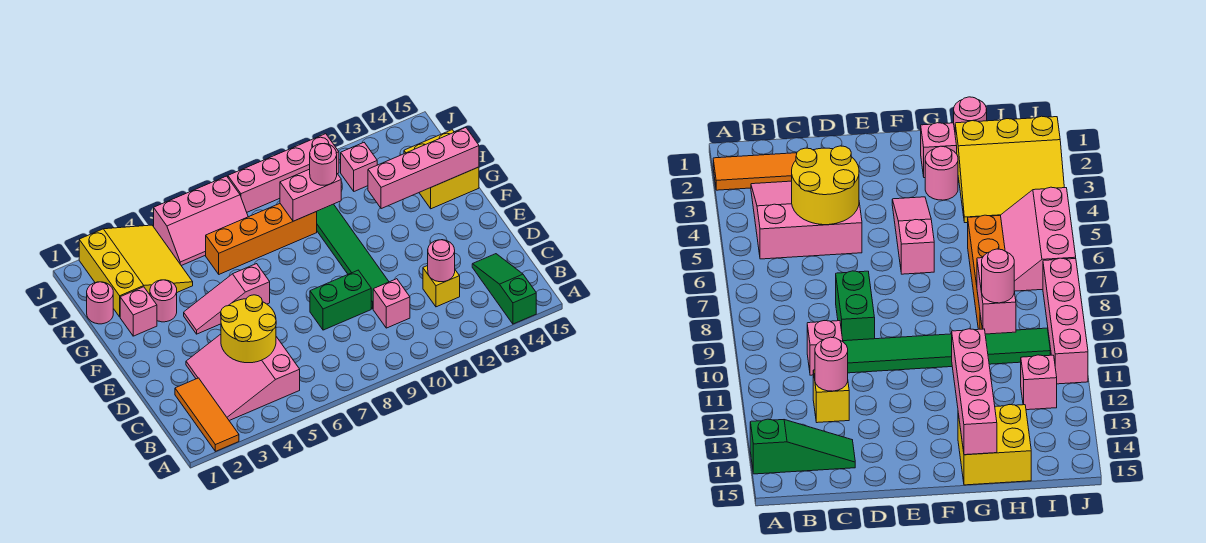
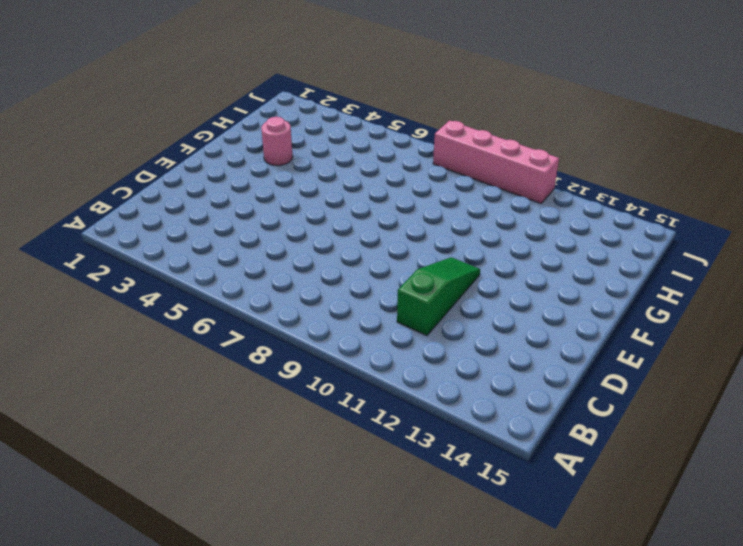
green slope C11:E11 level 1 top C -> green slope A14:C14 level 1 top A
none -> orange tile A2:C2 level 1
none -> pink slope B3:D5 level 1 top 5
none -> pink brick C10 level 1

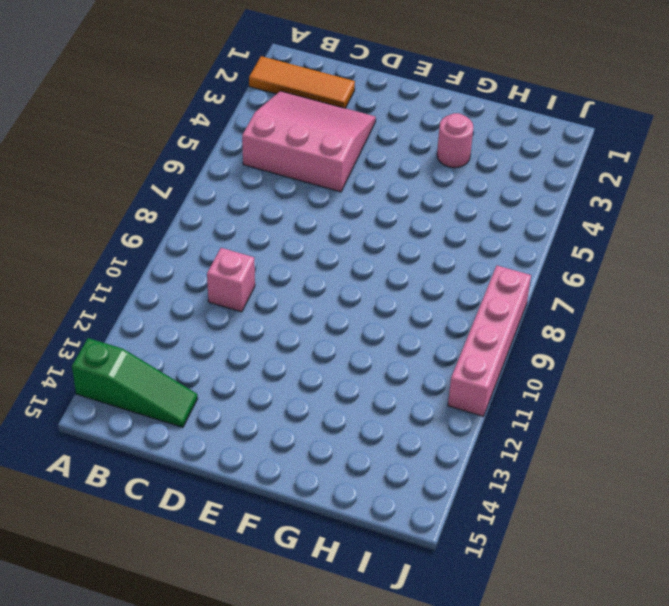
none -> yellow brick C12 level 1
none -> green brick D8:D9 level 1
none -> green tile D10:I10 level 1

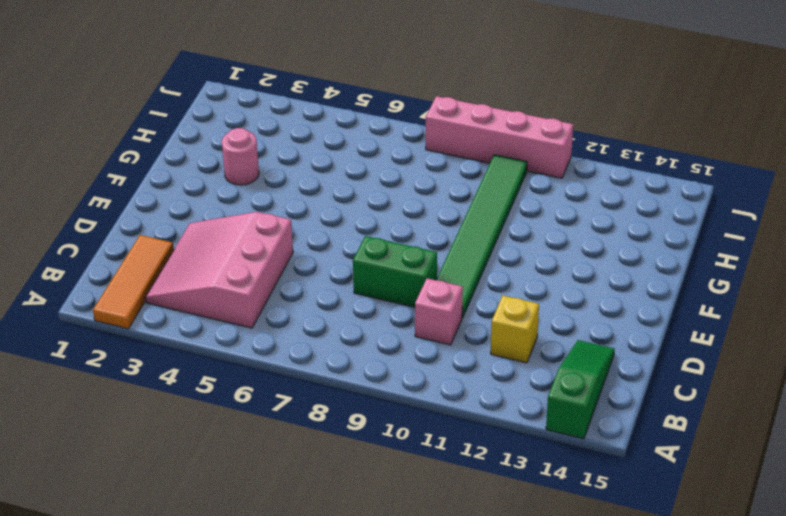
none -> pink slope F4:F6 level 1 top 6
none -> pink brick G2 level 1
none -> yellow brick G14:H15 level 1

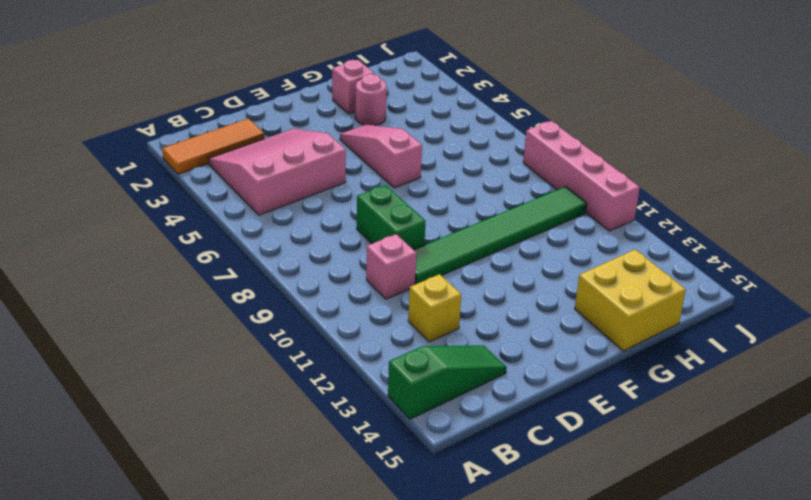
none -> pink round brick H1 level 1
none -> yellow slope H2:J4 level 1 top 2
none -> orange brick H6:H9 level 1

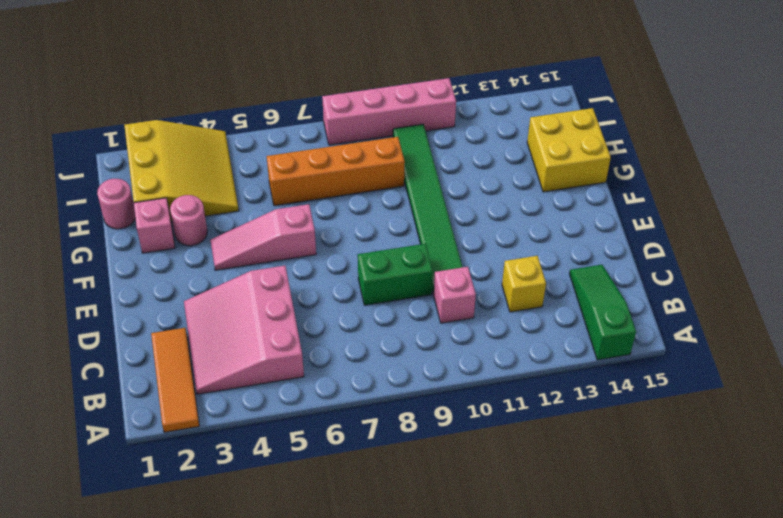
none -> pink slope I5:J7 level 1 top J
none -> pink brick I12 level 1
none -> yellow round brick C4:D5 level 2

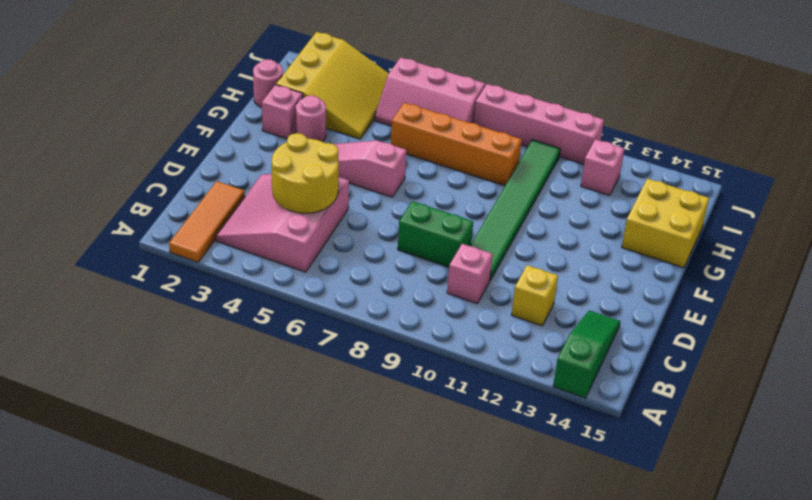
none -> pink round brick C12 level 2
none -> pink brick G12:G15 level 2
none -> pink brick H9:H10 level 2

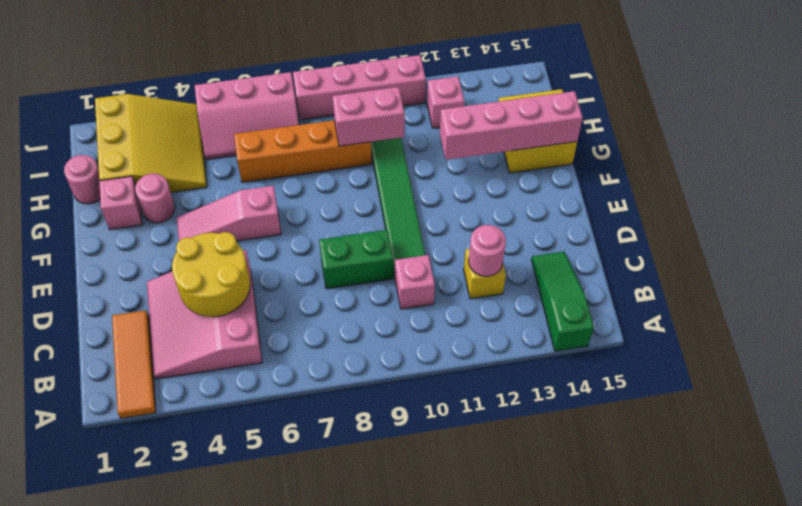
none -> pink round brick H10 level 3

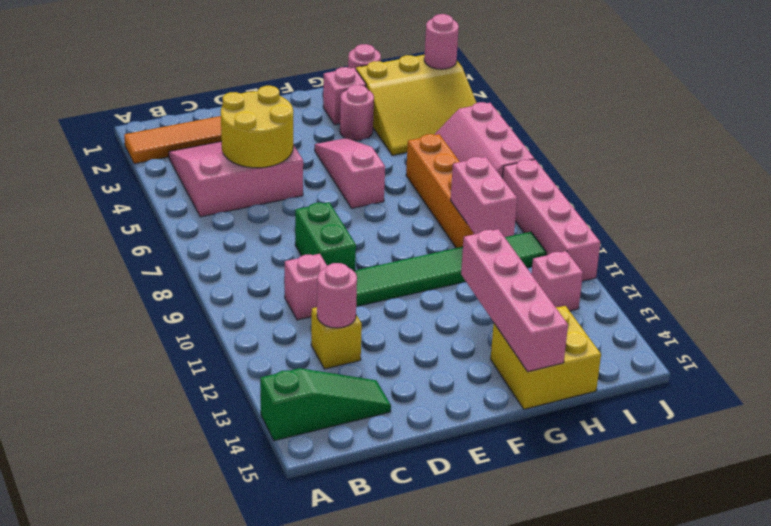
pink round brick J2 level 2 -> pink round brick H10 level 3

